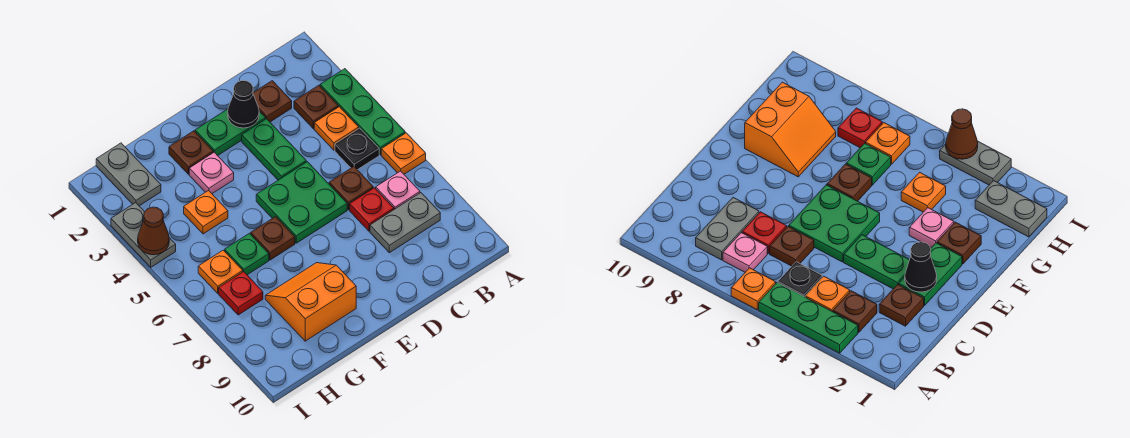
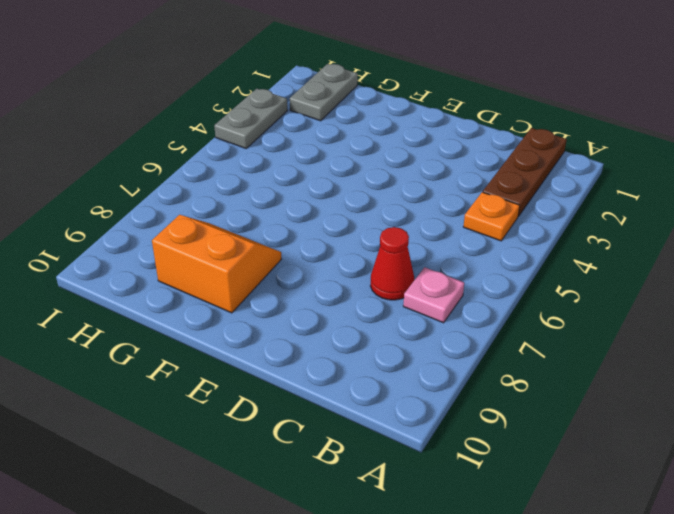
brown plate B1:B3 level 1 -> brown plate B3 level 1
red cone C7 level 1 -> red plate C7 level 1
none -> green plate A3:A5 level 1
none -> orange plate A6 level 1
none -> black plate B5 level 1

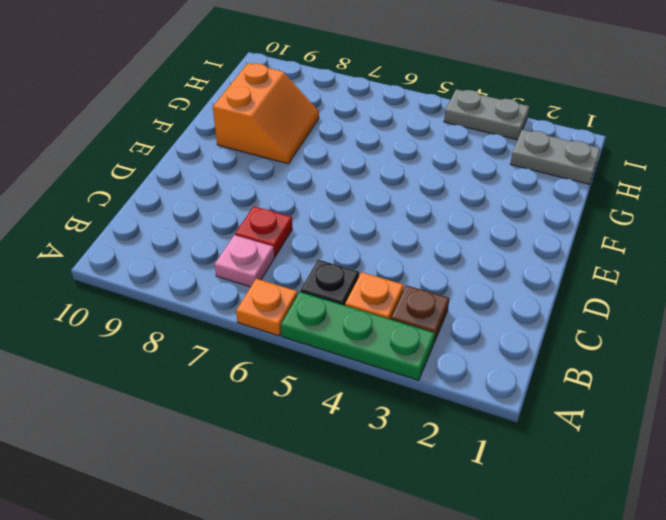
none -> grey plate B8:C8 level 1
none -> brown plate C2 level 1
none -> brown plate C6 level 1

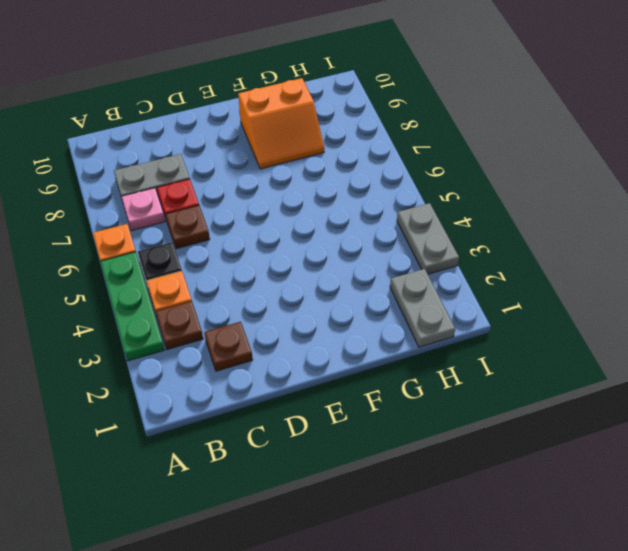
none -> green plate D2:E2 level 1
none -> green plate D3:D4 level 1
none -> green plate D5:E6 level 1

